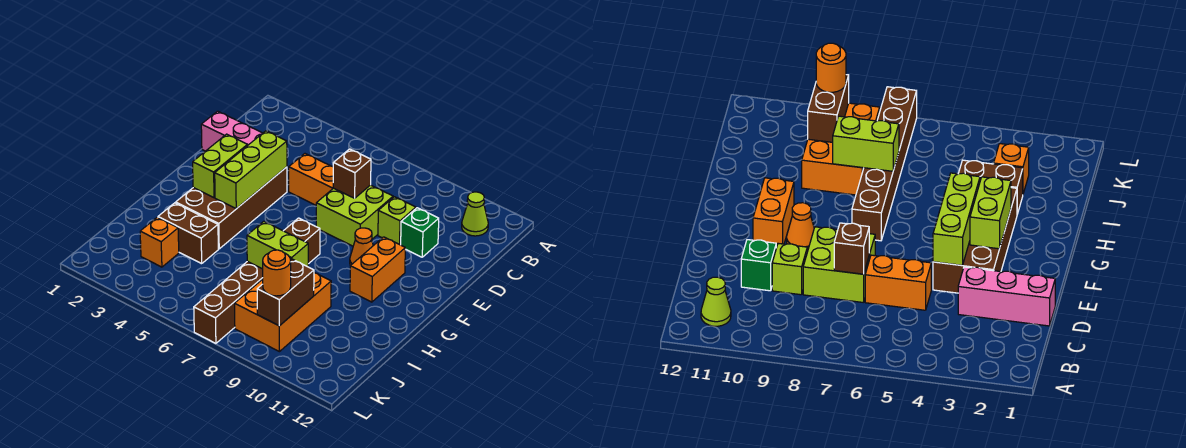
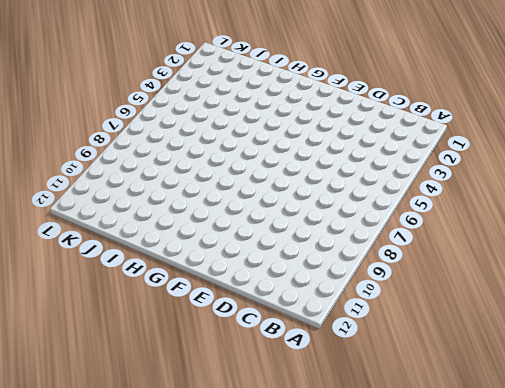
none -> lime cone B11 level 1
none -> pink brick D1:D3 level 1
none -> orange brick D5:D6 level 1

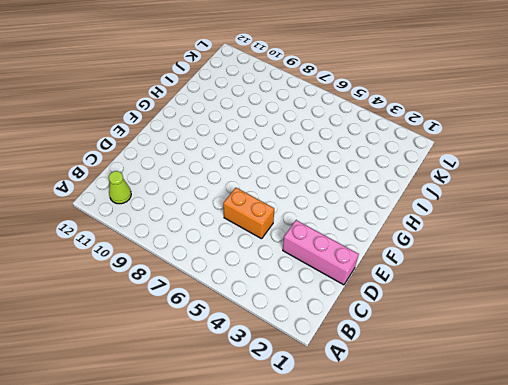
none -> lime brick D7:E8 level 1
none -> lime brick D9 level 1
none -> green brick D10 level 1

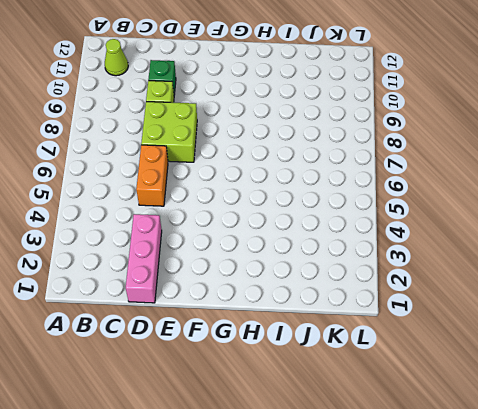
none -> brown brick E3:H4 level 1
none -> orange cone F9 level 1
none -> orange brick F10:G10 level 1

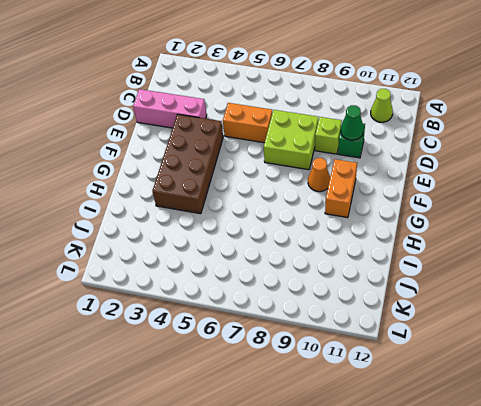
green cone D10 level 2 -> none
none -> brown brick G7:L7 level 1
none -> brown brick I3:I4 level 1
none -> orange brick I8:K9 level 1

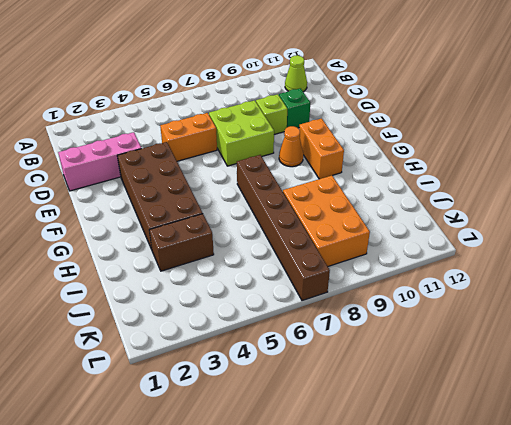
none -> orange brick J3 level 1
none -> brown brick D7 level 2
none -> lime brick E4:G4 level 2

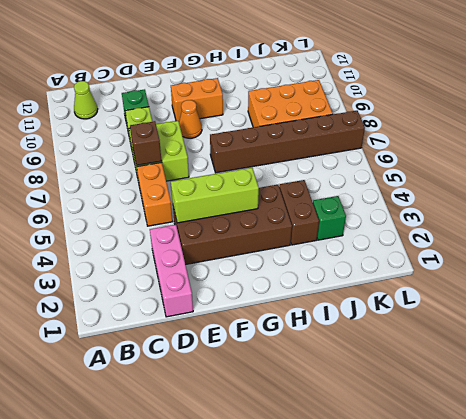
green brick J3 level 1 -> orange brick J3 level 1
none -> lime brick F3:G3 level 2
none -> lime brick I7:I8 level 2
none -> brown brick J9:K9 level 2

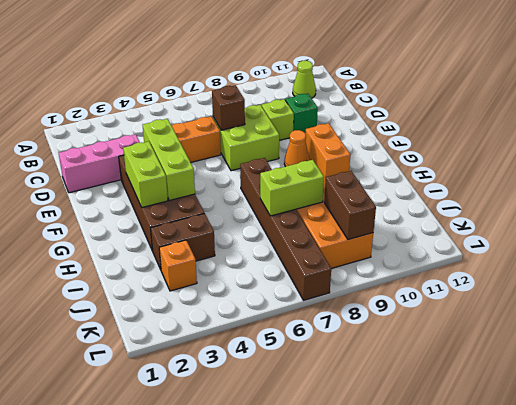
none -> orange round brick K9 level 3

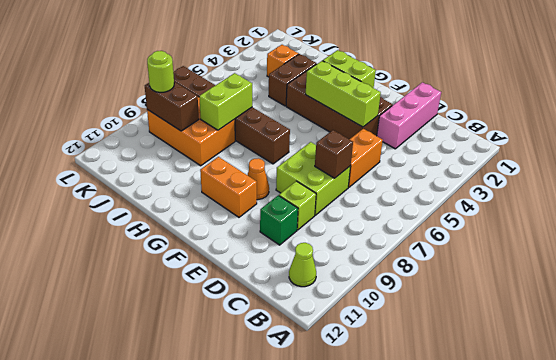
lime round brick K9 level 3 -> orange round brick K9 level 3

